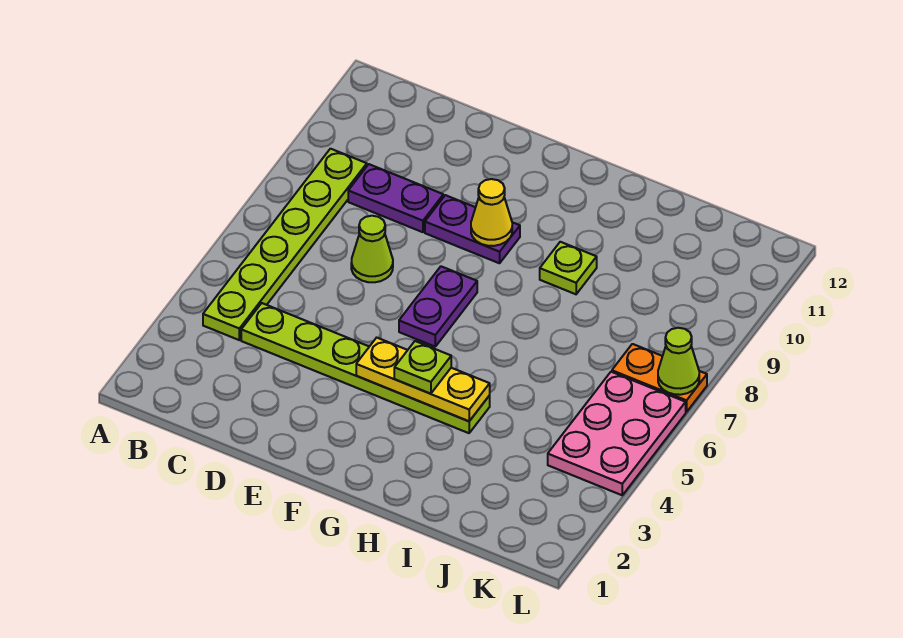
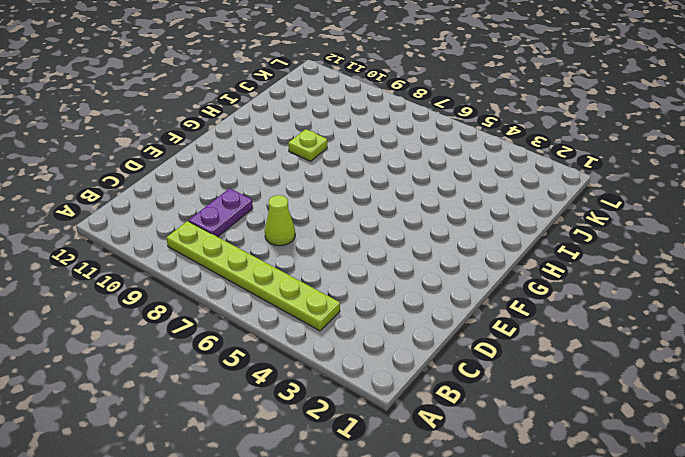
none -> lime plate C4:H4 level 1
none -> purple plate E9:F9 level 1
none -> purple plate F6:F7 level 1

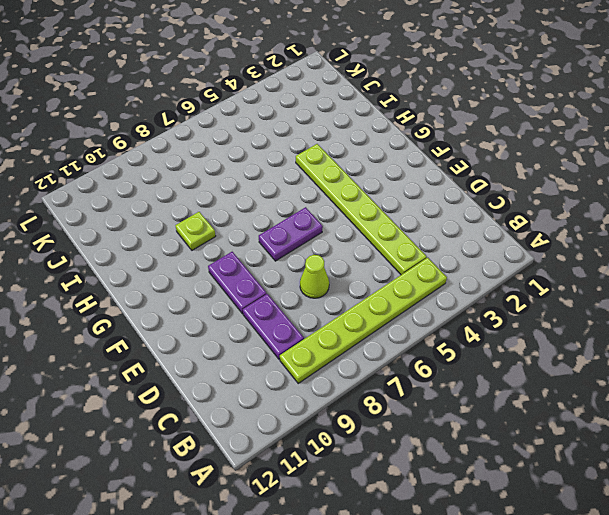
none -> pink plate K4:L6 level 1
none -> orange plate K7:L7 level 1
none -> yellow plate F4:H4 level 2

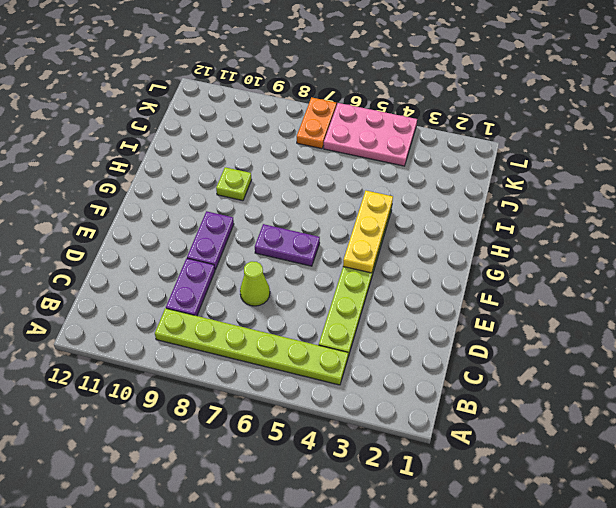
none -> yellow cone F9 level 2
none -> lime cone L7 level 2
none -> lime plate G4 level 3

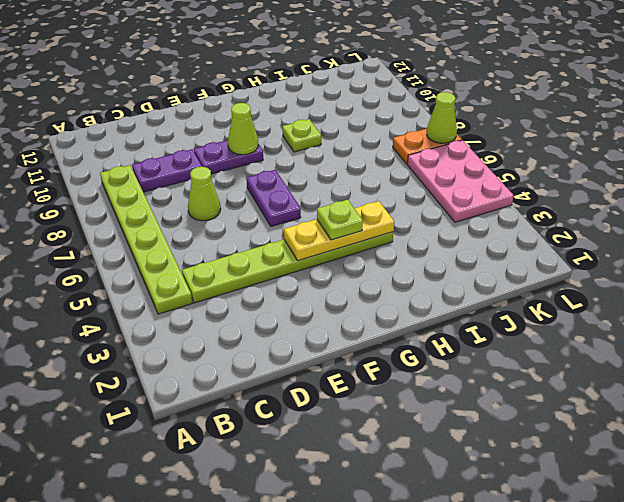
lime cone F9 level 2 -> yellow cone F9 level 2

